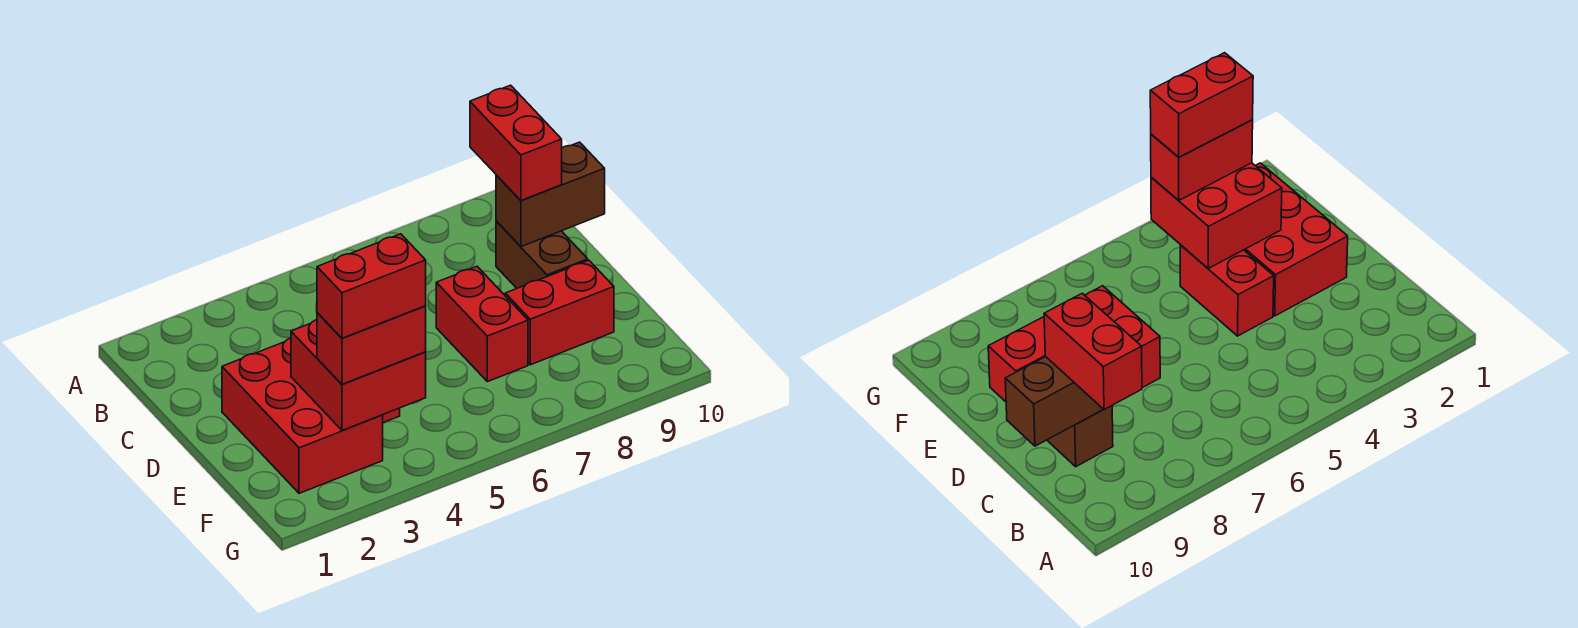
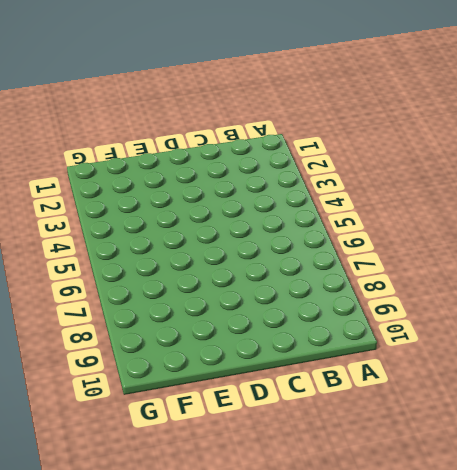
none -> brown brick C9:D9 level 1
none -> red brick D2:F3 level 1

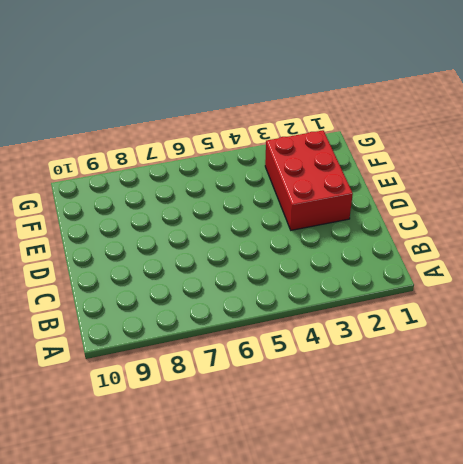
none -> brown brick C9:D9 level 1
none -> red brick D4:E4 level 1

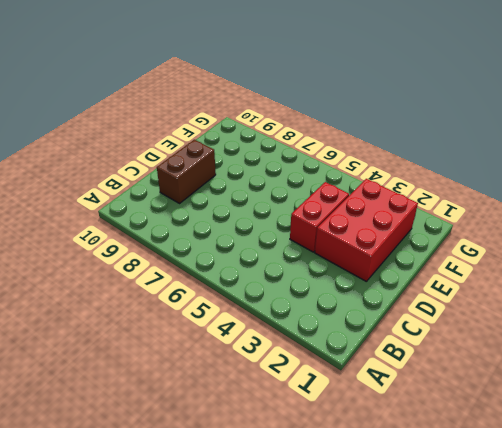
none -> red brick D7:E7 level 1
none -> red brick E8:E9 level 1

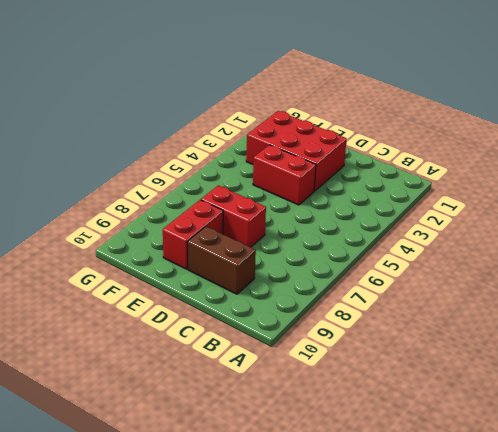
none -> brown brick C9:C10 level 2
none -> red brick E3:F4 level 2

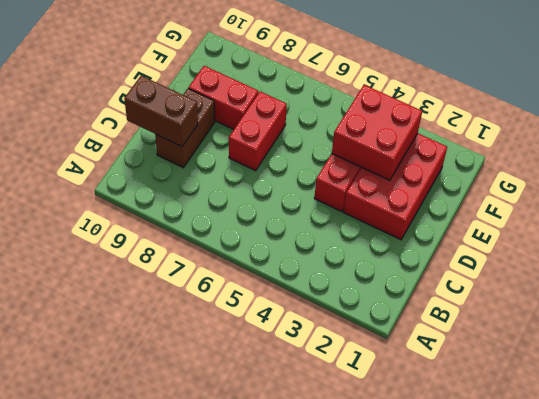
none -> red brick B9:C9 level 3
none -> red brick F3:F4 level 3

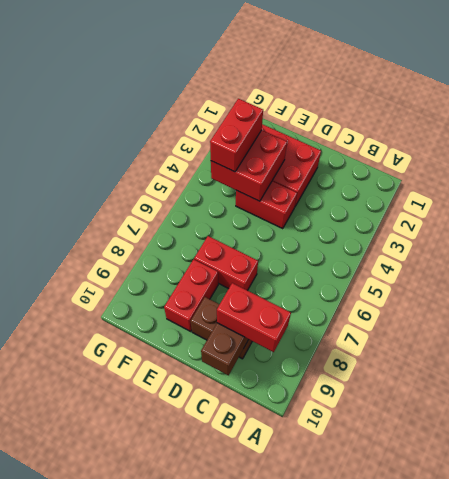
none -> red brick F3:F4 level 4

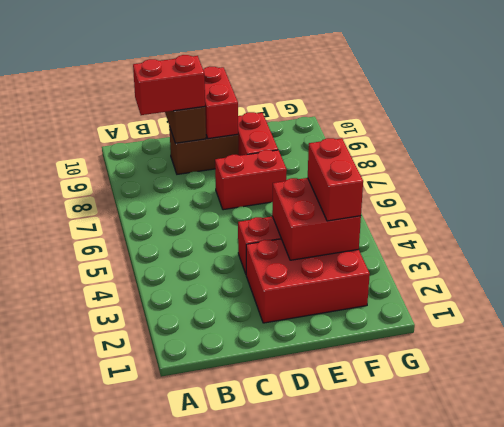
red brick D9:D10 level 2 -> red brick F3:F4 level 4

